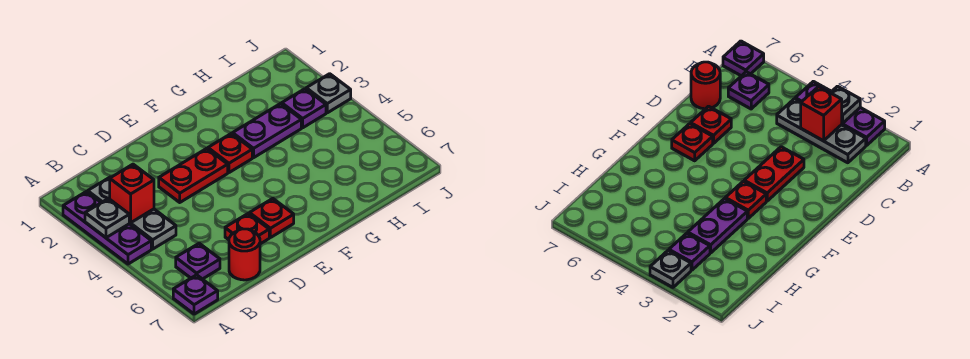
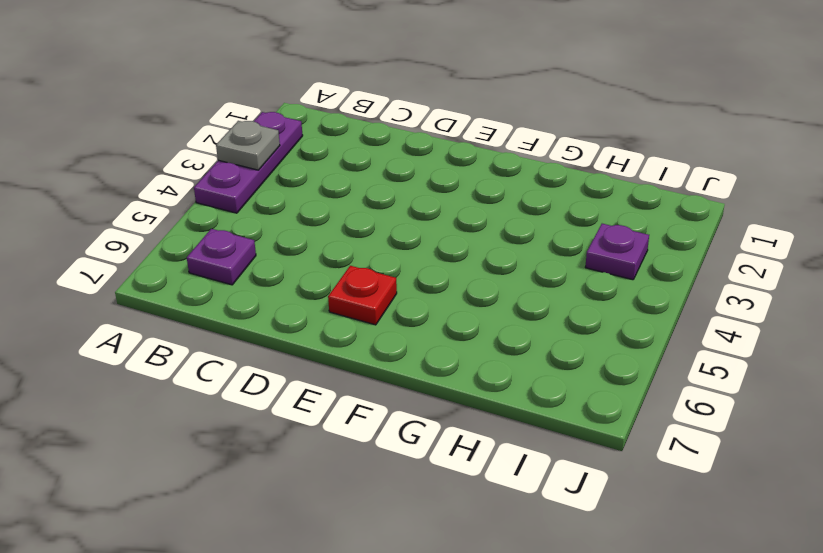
none -> purple plate A7 level 1
none -> grey plate B2:B4 level 1
none -> red round brick C7 level 1

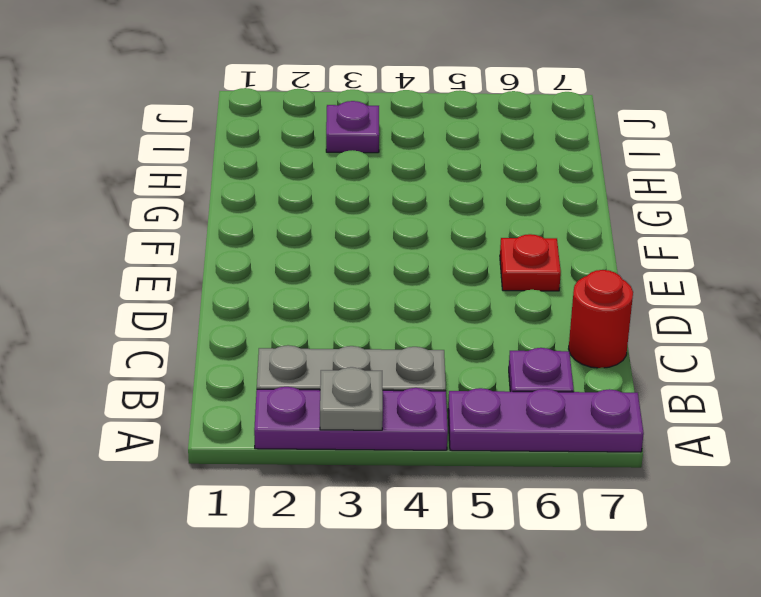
purple plate A5:A7 level 1 -> purple plate A7 level 1
none -> red plate D3:E3 level 1
none -> red plate D6 level 1
none -> red plate F3 level 1

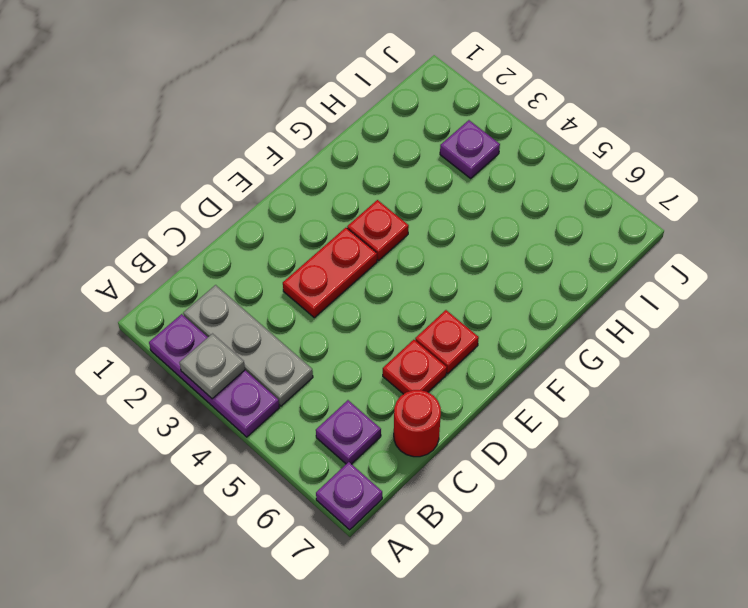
none -> purple plate G3:H3 level 1
none -> grey plate J3 level 1
none -> red brick B3 level 2

